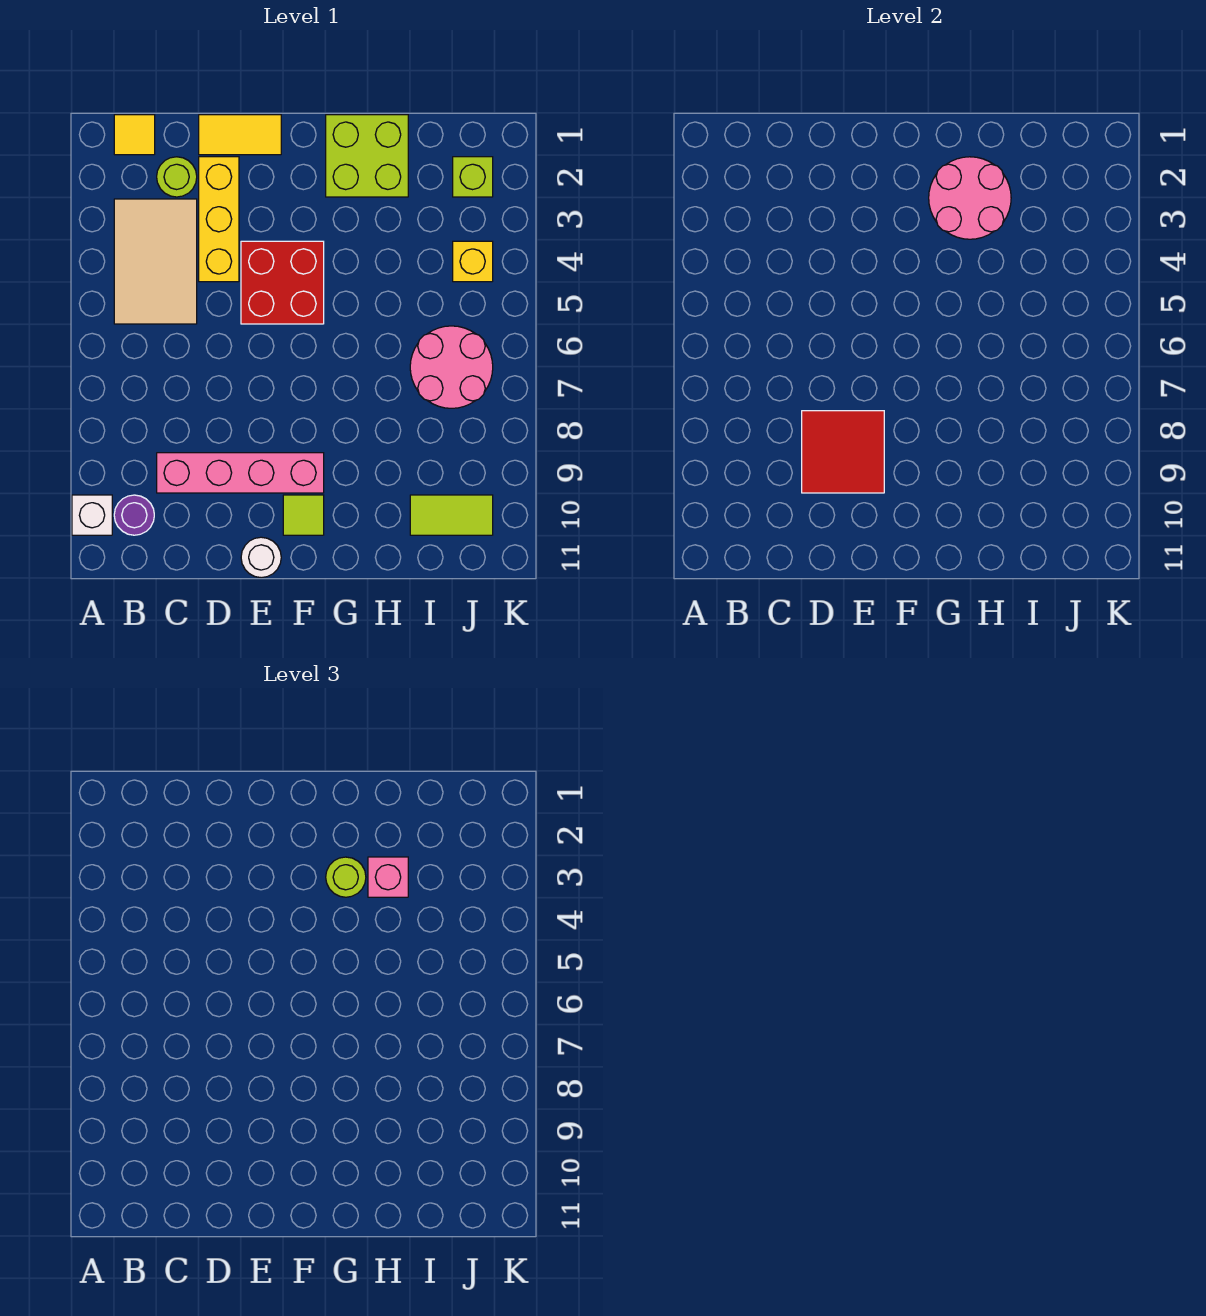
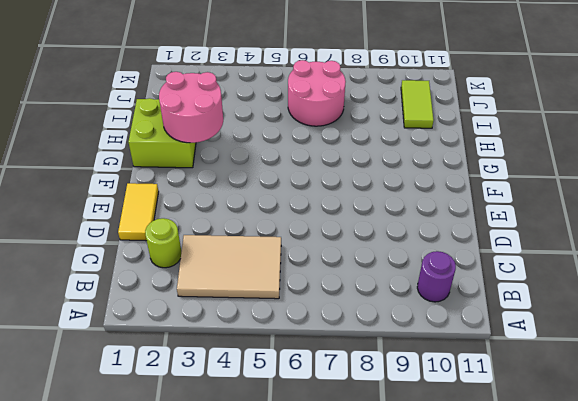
none -> white brick A10 level 1
none -> yellow tile B1 level 1
none -> pink brick C9:F9 level 1

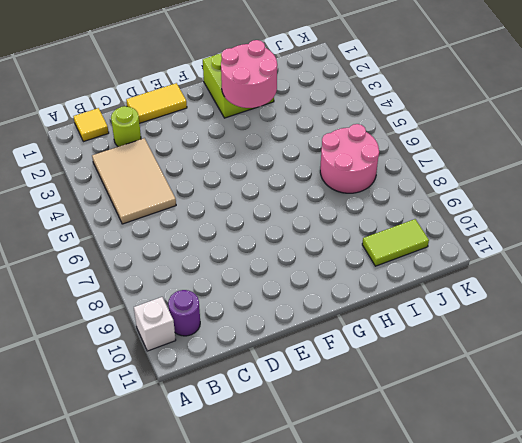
none -> pink brick C9:F9 level 1
none -> yellow brick D2:D4 level 1
none -> red brick E4:F5 level 1

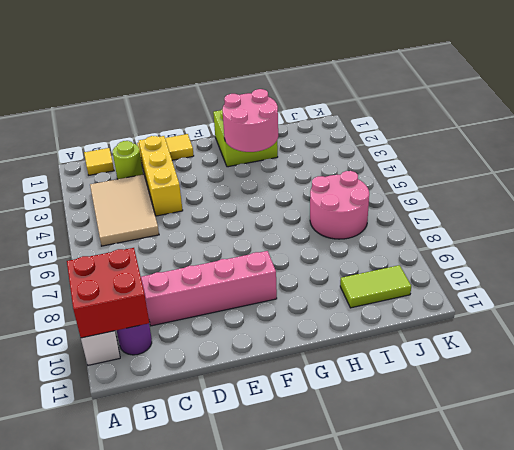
red brick A9:B10 level 2 -> red brick E4:F5 level 1
none -> white round brick E11 level 1
none -> lime tile F10 level 1
none -> lime brick J2 level 1

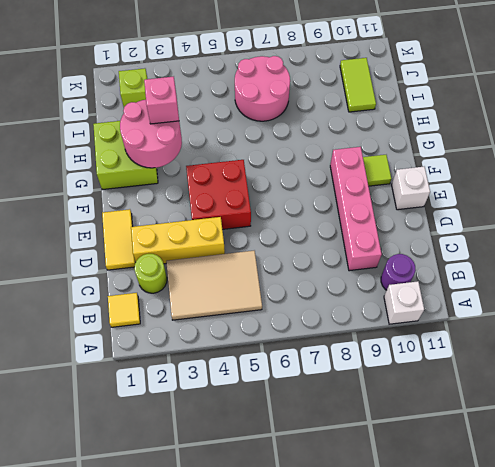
white brick E11 level 1 -> white round brick E11 level 1
none -> yellow brick J4 level 1
none -> red tile D8:E9 level 2
none -> lime round brick G3 level 3

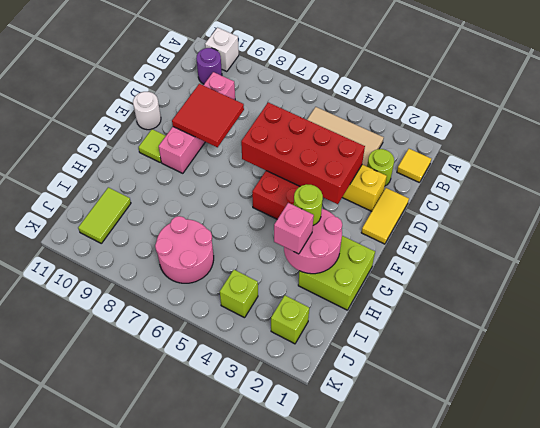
red brick D3:E6 level 2 -> none
lime brick J4 level 1 -> yellow brick J4 level 1

